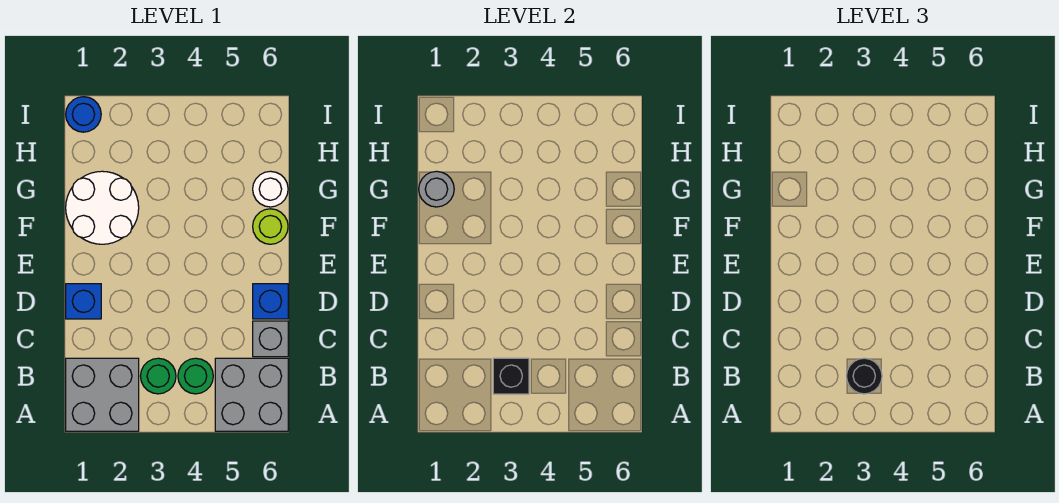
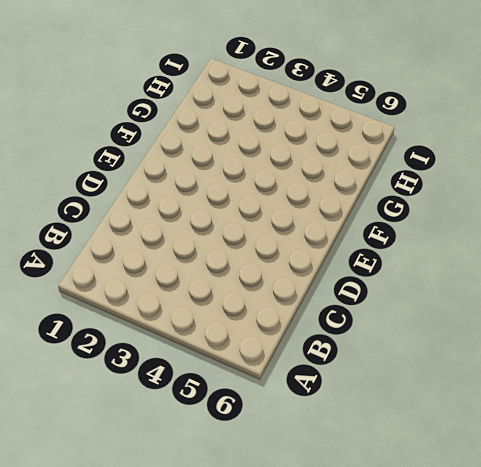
none -> grey brick A1:B2 level 1
none -> grey brick A5:B6 level 1
none -> green round brick B3 level 1

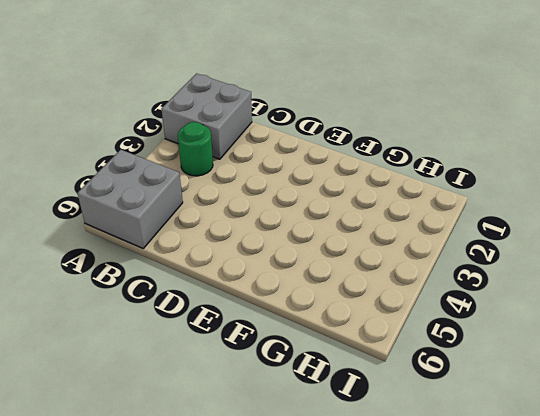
none -> green round brick B4 level 1
none -> grey brick C6 level 1
none -> blue brick D1 level 1

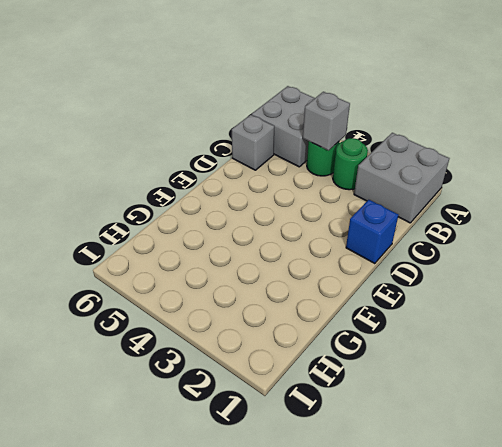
grey brick B4 level 2 -> none
none -> blue brick D6 level 1
none -> white round brick F1:G2 level 1
none -> lime round brick F6 level 1

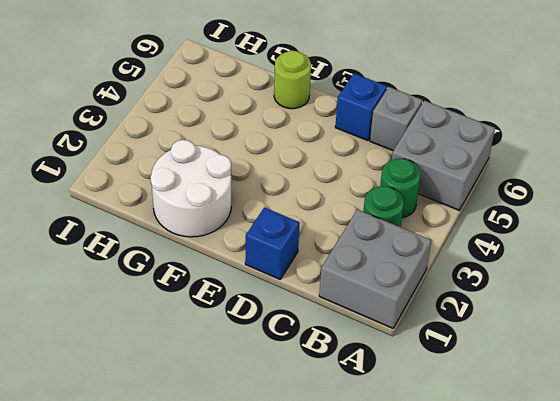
none -> white round brick G6 level 1
none -> blue round brick I1 level 1
none -> black brick B3 level 2

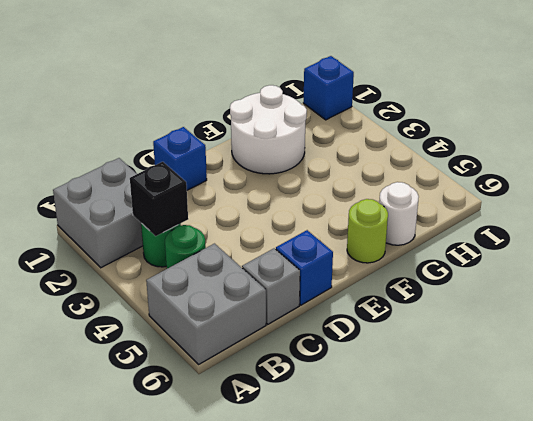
blue brick I1 level 1 -> blue round brick I1 level 1
none -> grey round brick G1 level 2
none -> black round brick B3 level 3

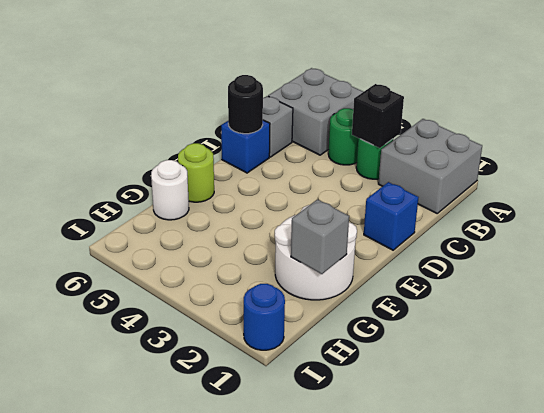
black round brick D6 level 2 -> black round brick B3 level 3
grey brick G1 level 2 -> grey round brick G1 level 2

